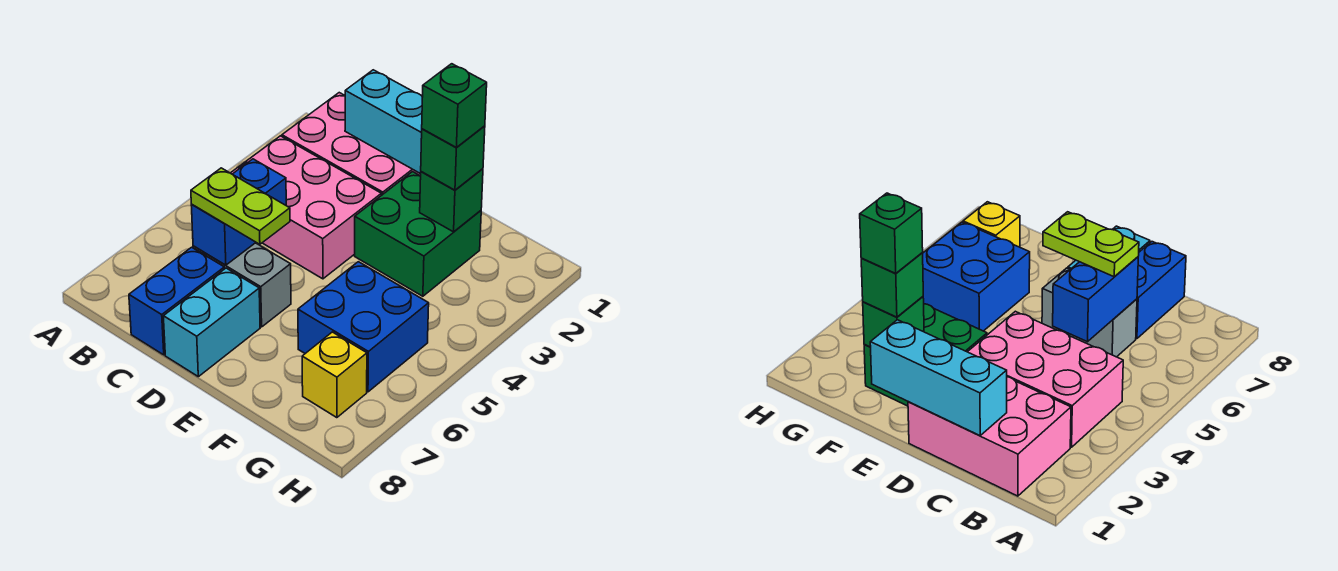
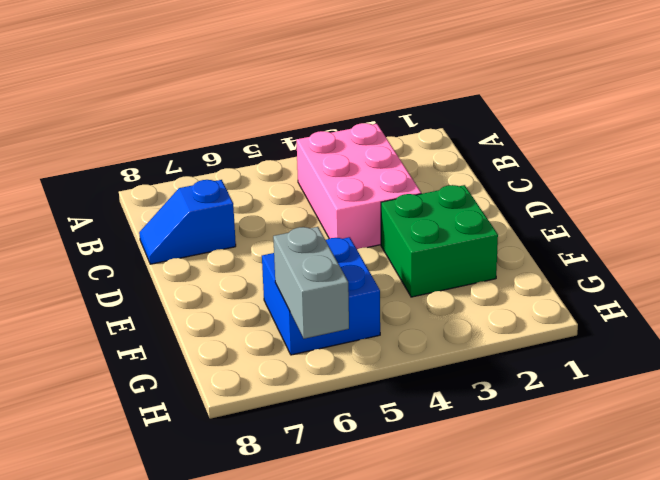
blue slope C7:C8 level 1 top 7 -> blue brick C7:C8 level 1
grey brick G6:H6 level 2 -> grey brick C6:D6 level 1
none -> pink brick B1:D2 level 1
none -> cyan brick D7:D8 level 1
none -> yellow brick G7 level 1

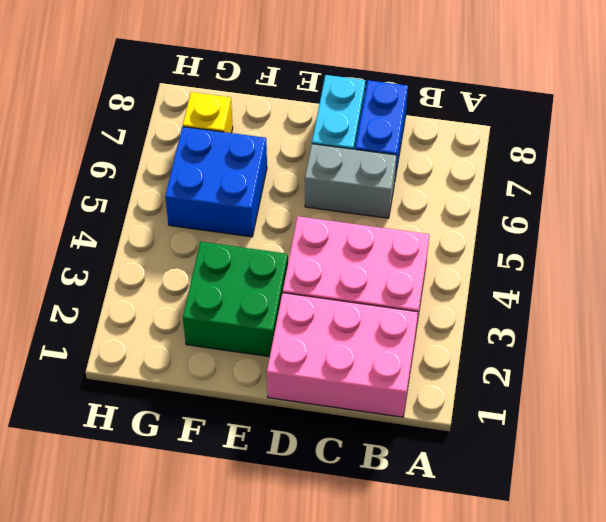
none -> cyan brick C1:E1 level 2
none -> blue brick C5:C6 level 2
none -> green brick F2 level 2

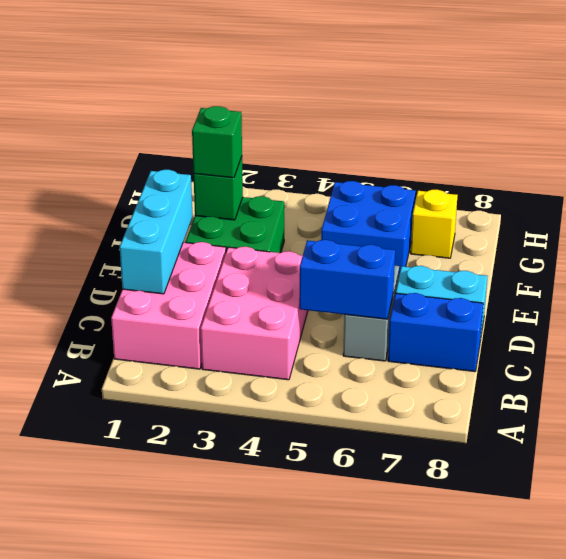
none -> lime plate C6:D6 level 3
none -> green brick F2 level 4

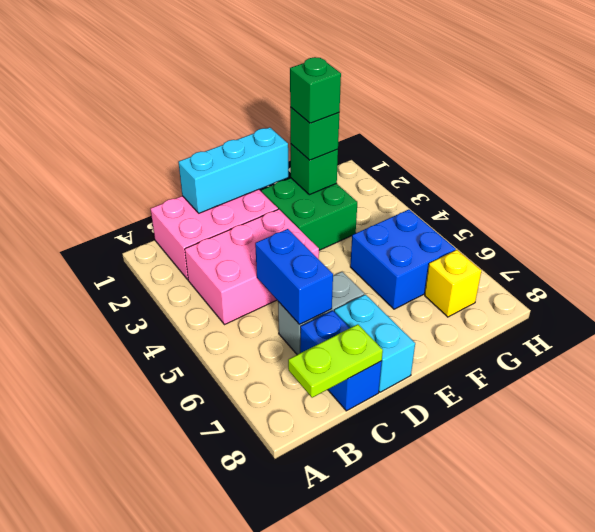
lime plate B8:C8 level 2 -> lime plate C6:D6 level 3

